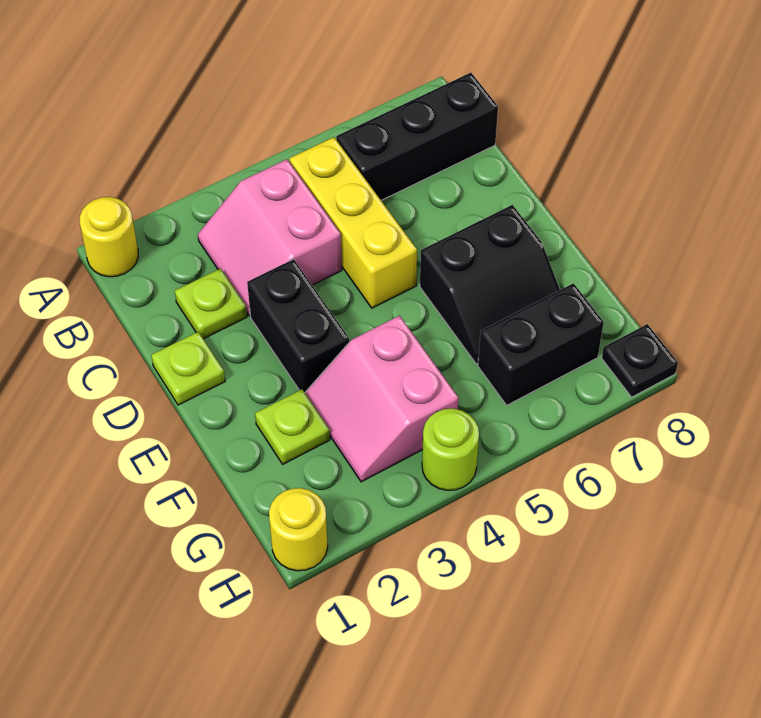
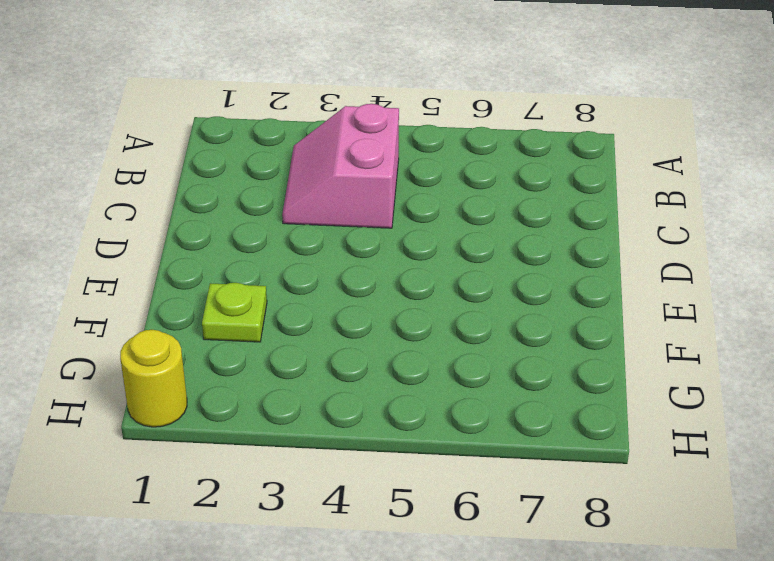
none -> yellow round brick A1 level 1
none -> yellow brick B5:D5 level 1
none -> black brick B6:B8 level 1

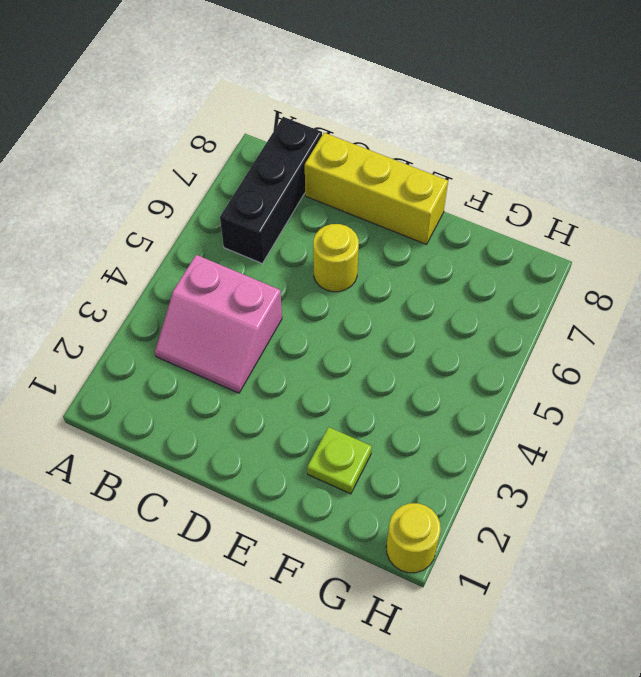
yellow brick C8:E8 level 1 -> yellow brick B5:D5 level 1
yellow round brick D6 level 1 -> yellow round brick A1 level 1
none -> lime plate C2 level 1
none -> lime plate D1 level 1
none -> black brick D3:E3 level 1

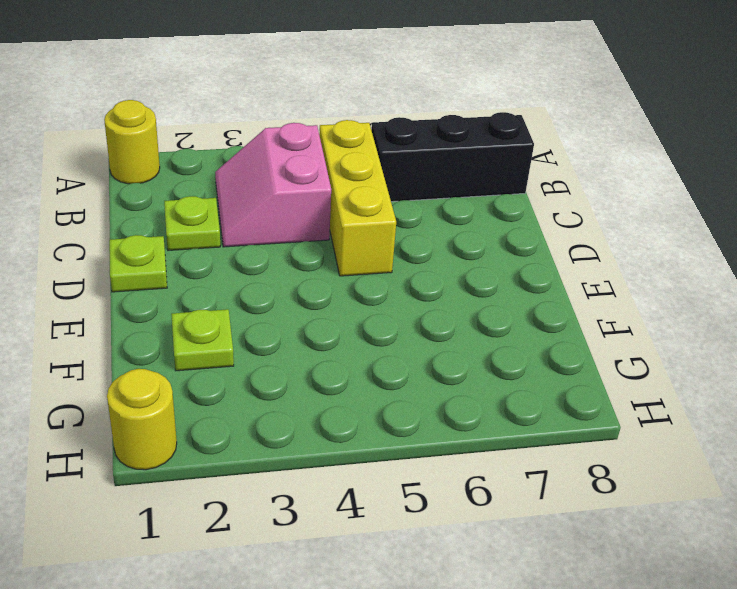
none -> black brick D3:E3 level 1
none -> black slope E6:F7 level 1 top E
none -> pink slope F3:G4 level 1 top 4

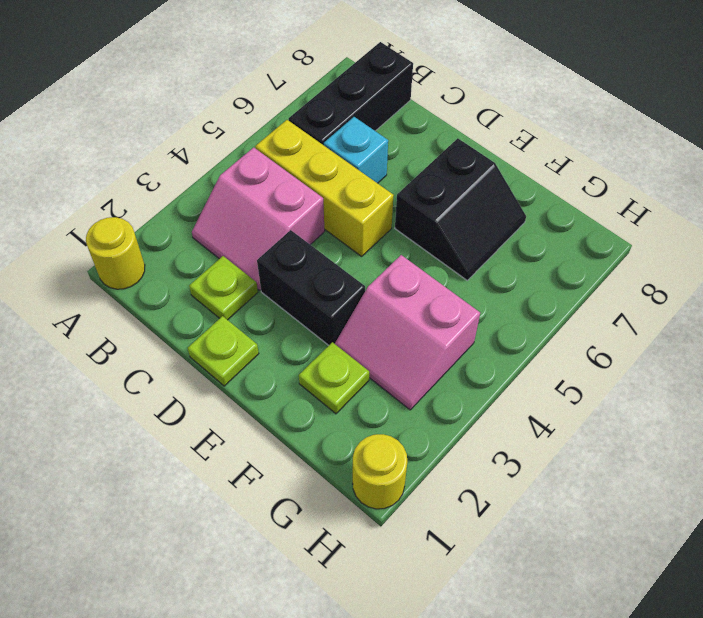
cyan brick C6 level 1 -> none
none -> black brick G6:G7 level 1
none -> lime round brick H4 level 1
none -> black plate H8 level 1

